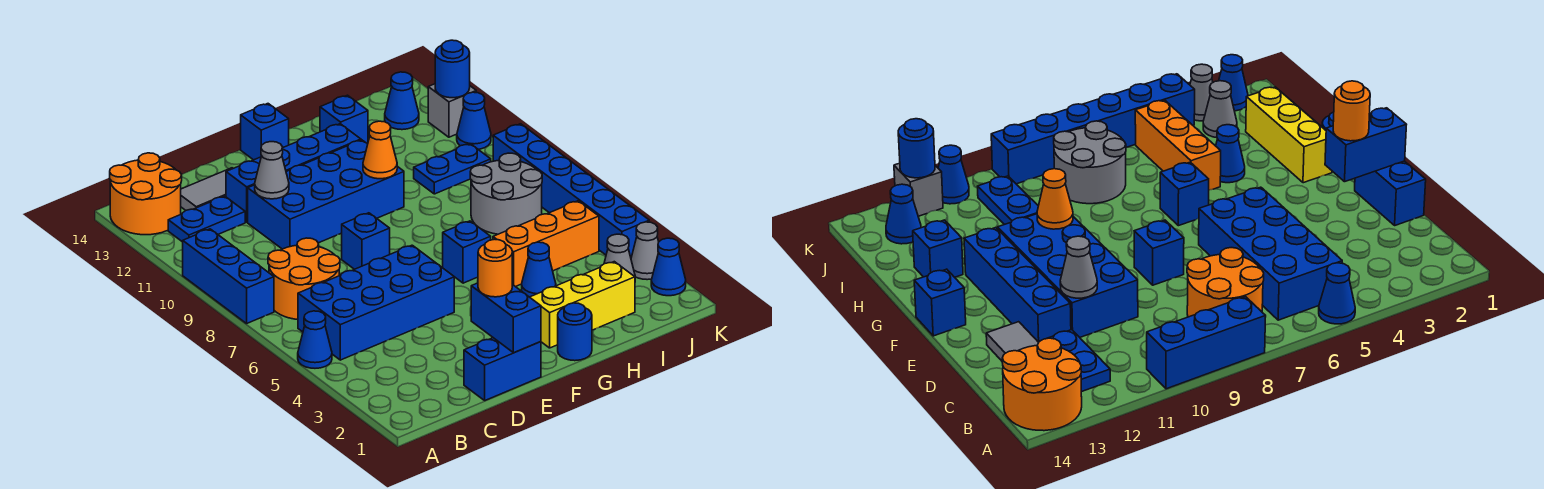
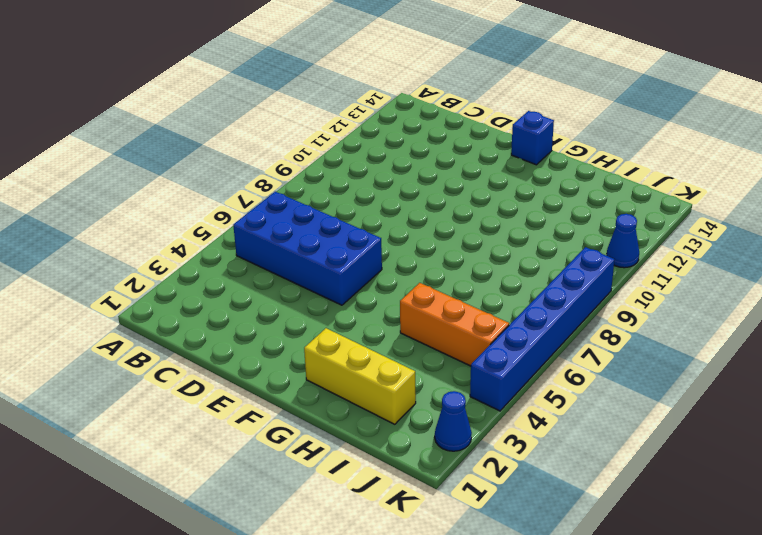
none -> blue cone A5 level 1
none -> blue brick A8:A10 level 1
none -> orange round brick A13:B14 level 1
none -> orange round brick B7:C8 level 1

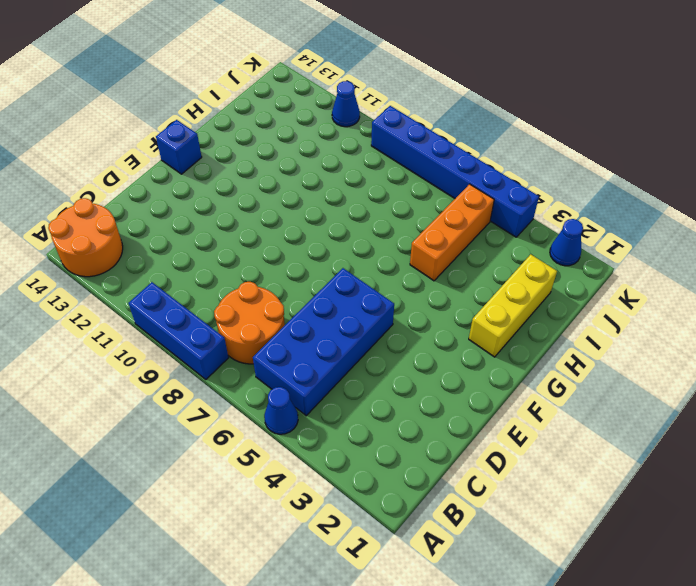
none -> blue plate B12:C12 level 1
none -> grey tile C13:D13 level 1
none -> blue brick D1:E1 level 1
none -> blue brick D10:G11 level 1

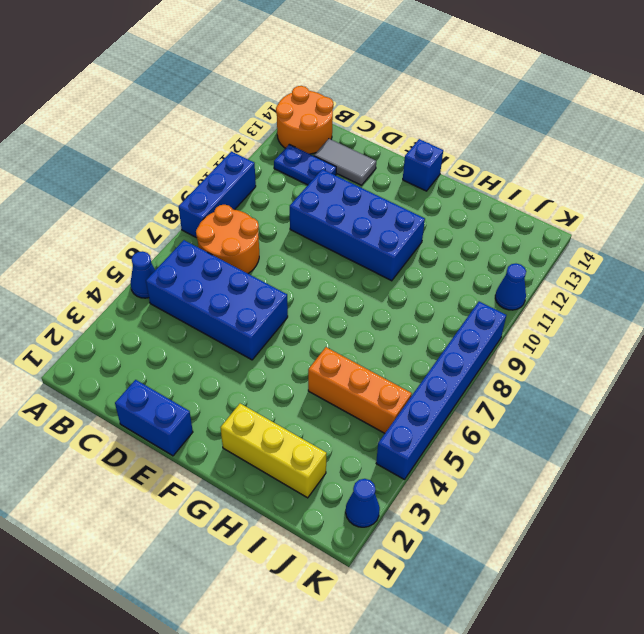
none -> blue brick D12:G12 level 1
none -> blue brick E8 level 1
none -> blue round brick G1 level 1
none -> blue brick G6 level 1

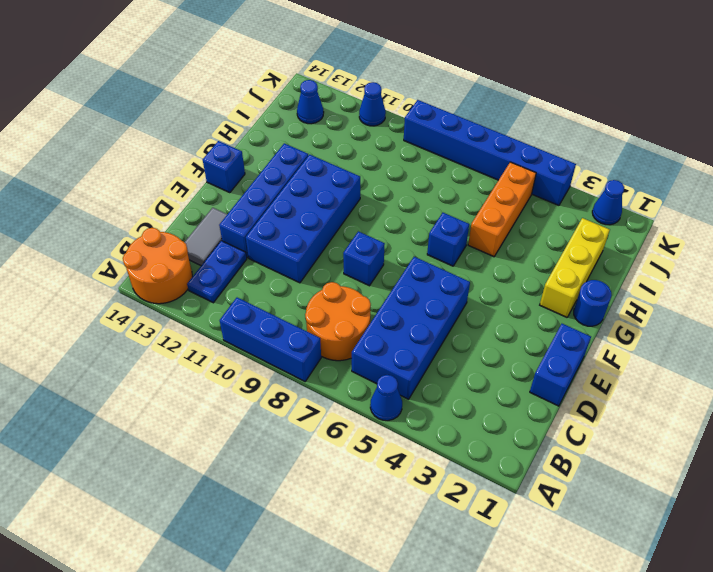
none -> blue cone H4 level 1
none -> blue brick H13 level 1
none -> grey round brick I7:J8 level 1
none -> blue plate I10:J10 level 1

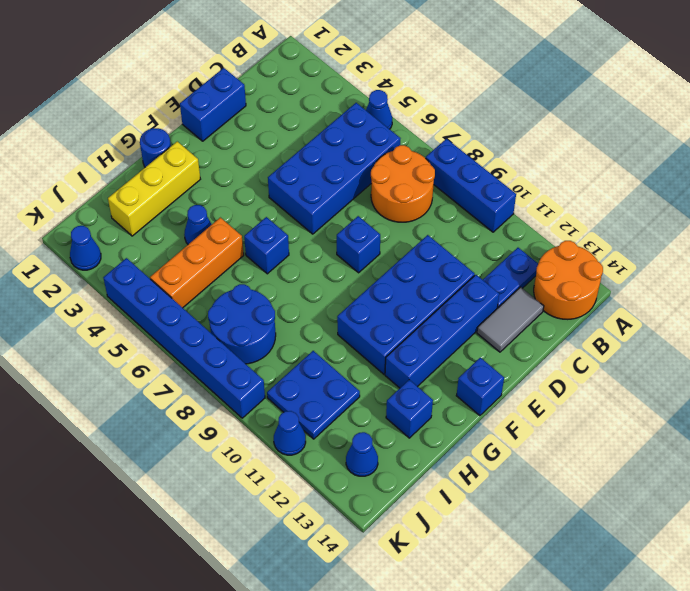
blue round brick I7:J8 level 1 -> grey round brick I7:J8 level 1
blue plate I10:J11 level 1 -> blue plate I10:J10 level 1
none -> grey cone J3 level 1
none -> grey cone K3 level 1
none -> grey brick K12 level 1
none -> grey cone D11 level 2

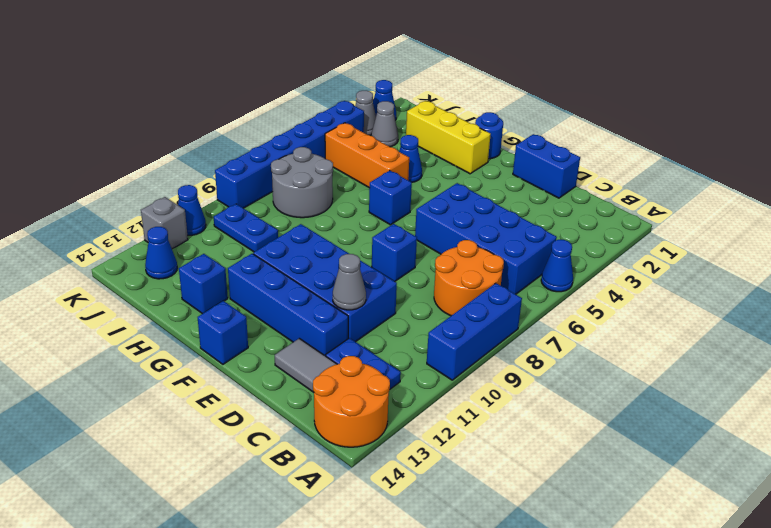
none -> blue brick E1:E2 level 2
none -> orange cone G10 level 2
none -> blue round brick K12 level 2
none -> orange round brick E2 level 3

